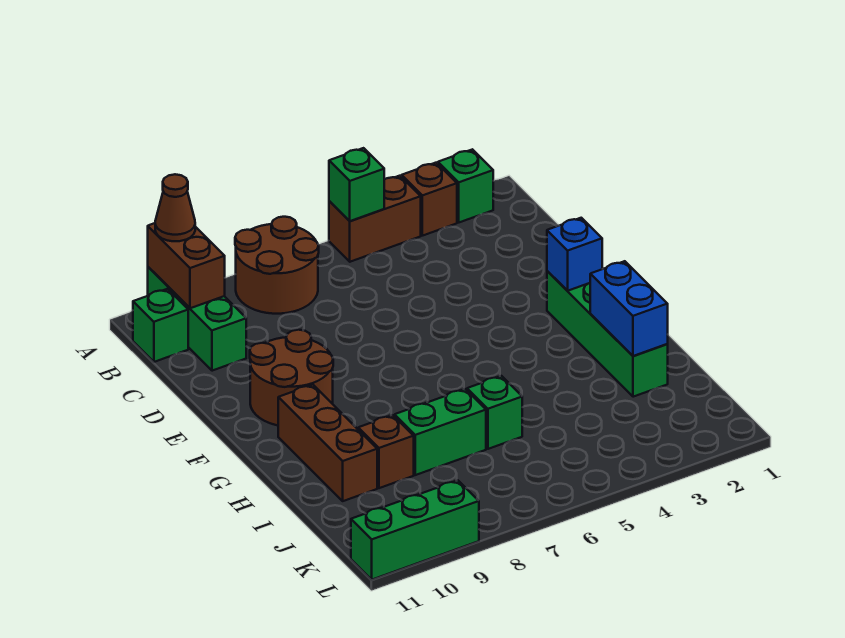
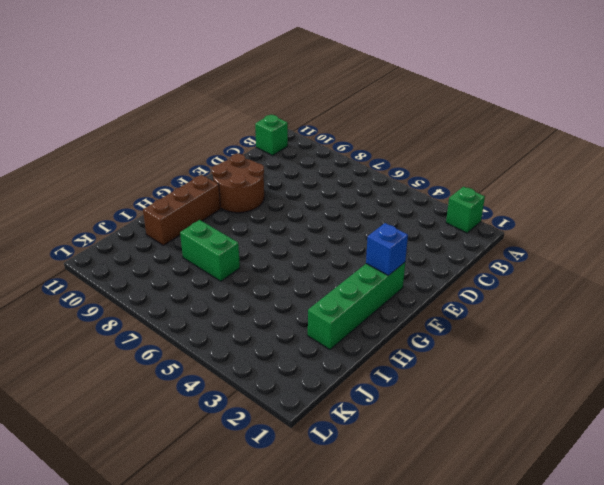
none -> brown brick A3 level 1
none -> brown brick A4:A5 level 1
none -> brown round brick A7:B8 level 1

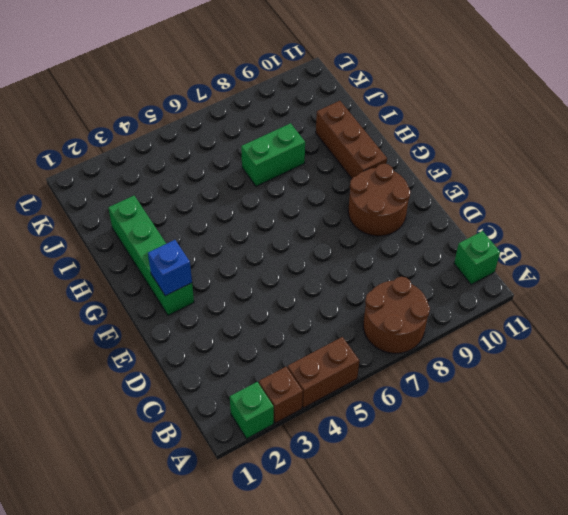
none -> green brick A10:C10 level 1
none -> green brick I6 level 1
none -> brown brick I9 level 1

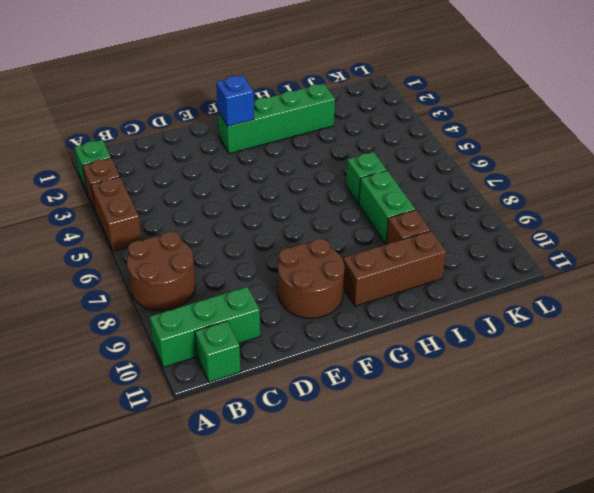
none -> green brick L9:L11 level 1
none -> green brick A5 level 2
none -> brown brick A10:B10 level 2

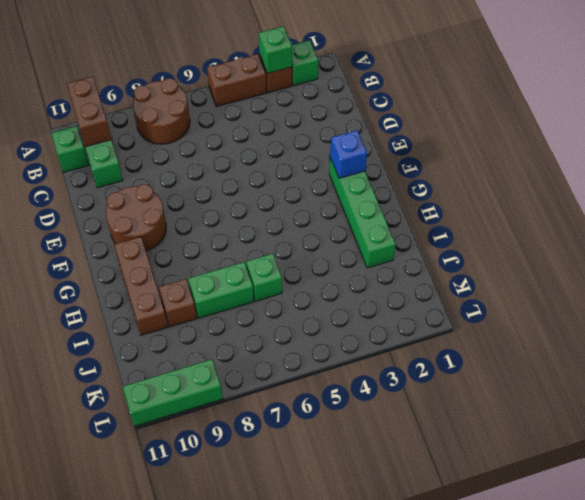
green brick A3 level 2 -> green brick A5 level 2
none -> blue brick H2:I2 level 2
none -> brown cone A10 level 3

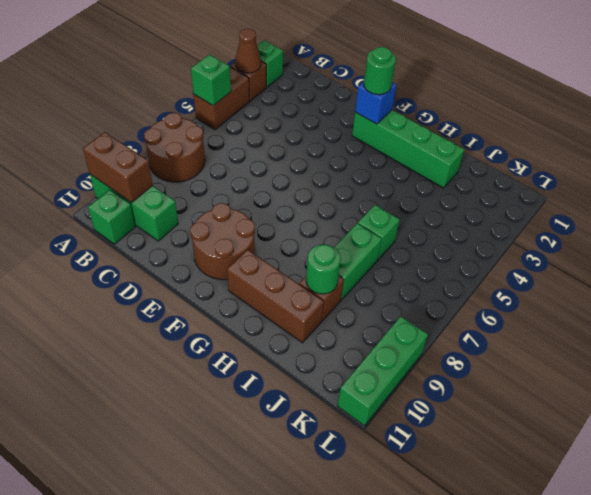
brown cone A3 level 2 -> brown cone A10 level 3
green round brick F2 level 3 -> none
green round brick I9 level 2 -> none
none -> blue brick H2:I2 level 2

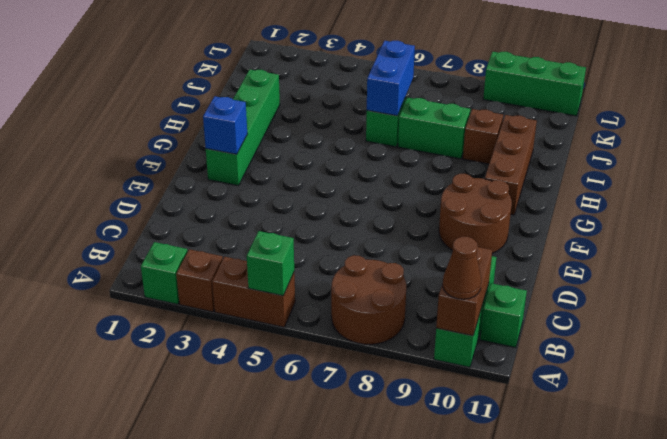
blue brick I6:J6 level 2 -> blue brick H2:I2 level 2

